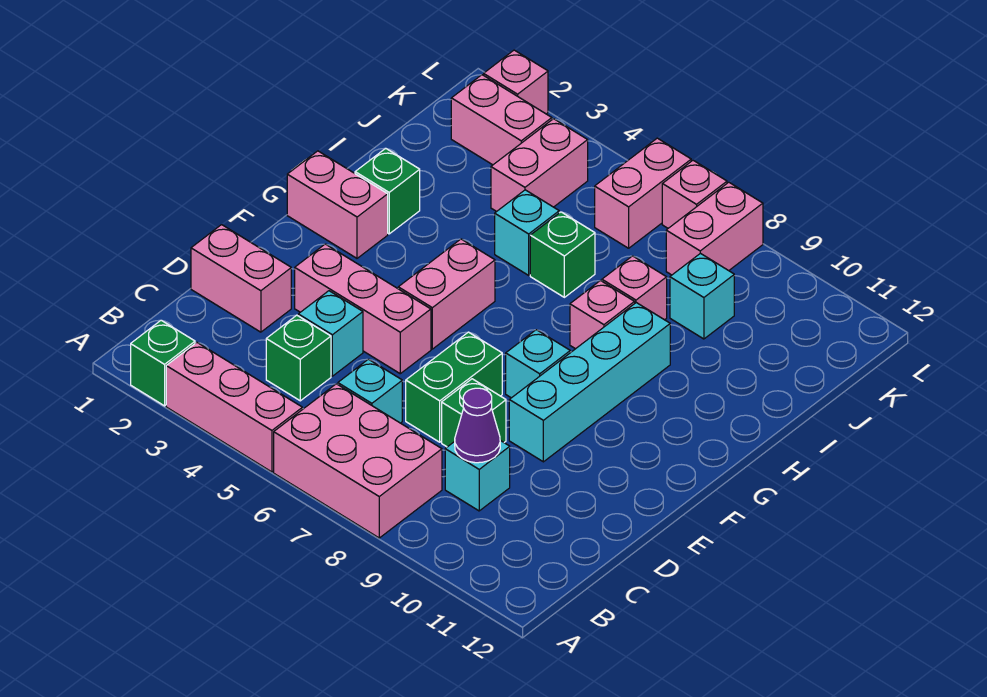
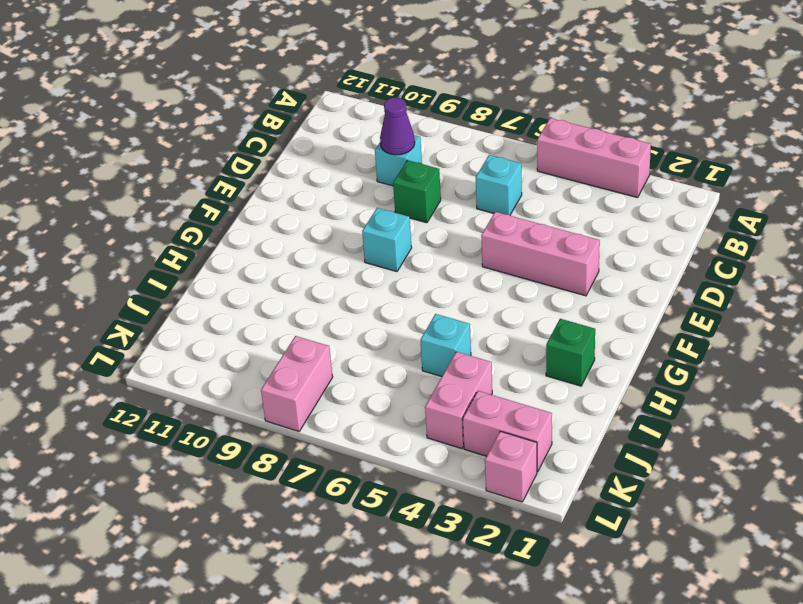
none -> green brick A2 level 1
none -> pink brick A6:B8 level 1
none -> green brick C4 level 1

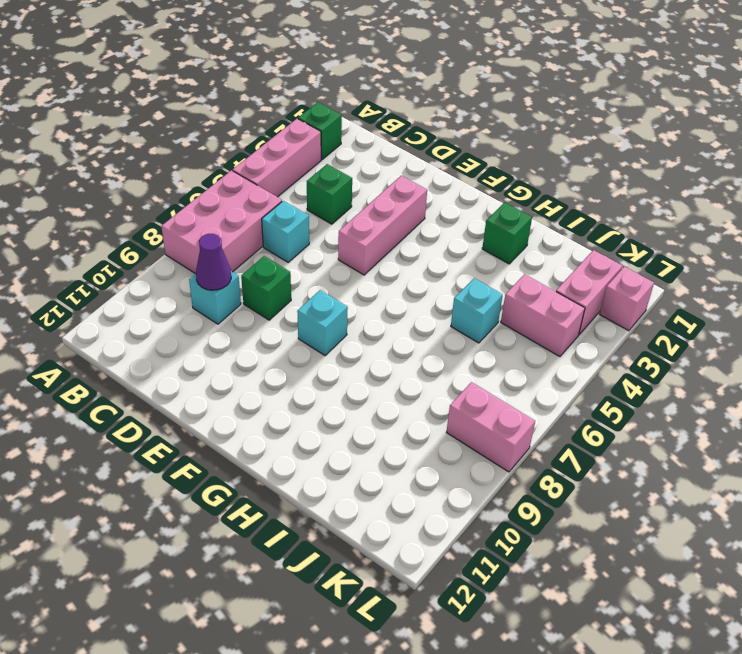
none -> pink brick D1:D2 level 1
none -> cyan brick D4 level 1
none -> green brick D7:E7 level 1

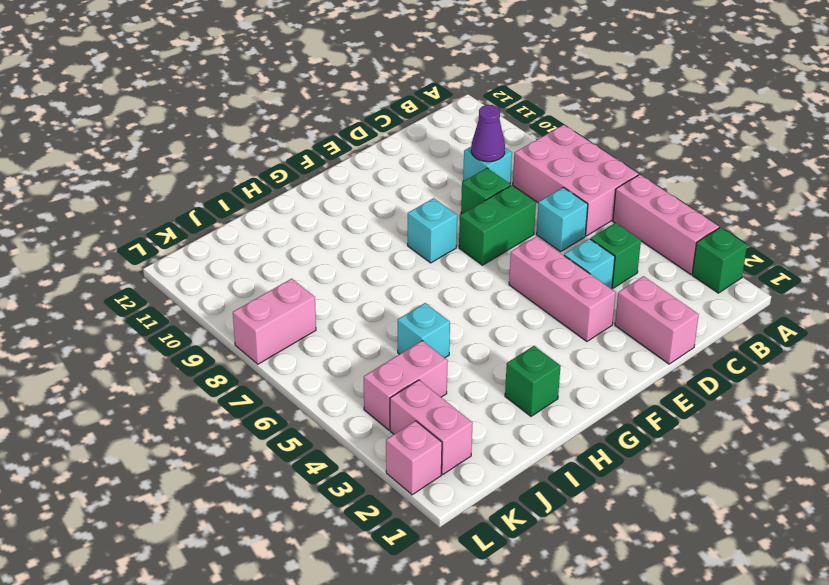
none -> cyan brick E9:H9 level 1
none -> pink brick F5:G5 level 1
none -> pink brick G1:G2 level 1

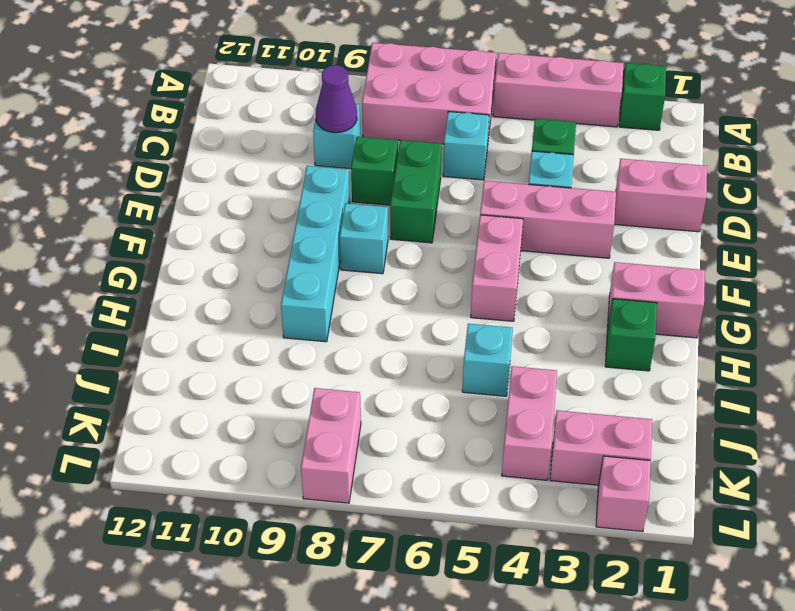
none -> pink brick H8 level 1
none -> green brick I6 level 1
none -> pink brick I8 level 1

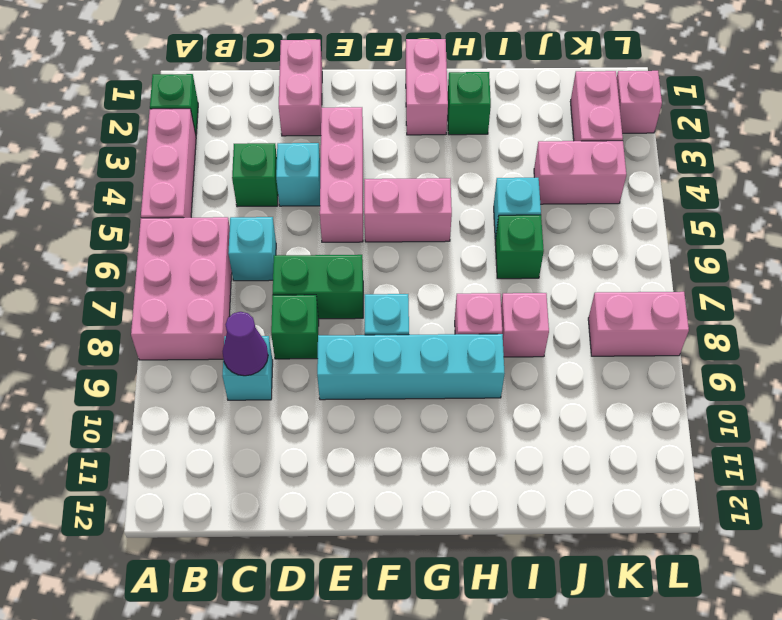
none -> cyan brick J9 level 1
none -> pink brick K6:L6 level 1
none -> pink brick L7 level 1

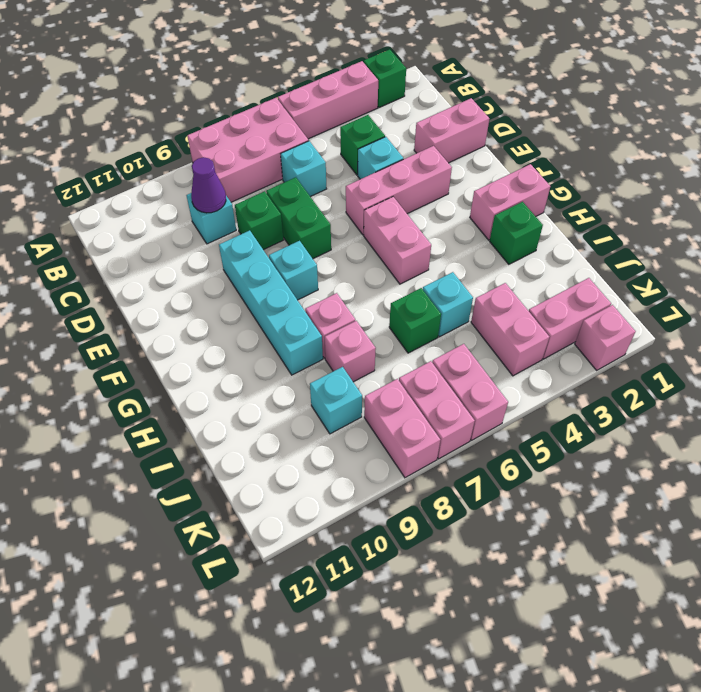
pink brick K7:L7 level 1 -> pink brick L7 level 1

